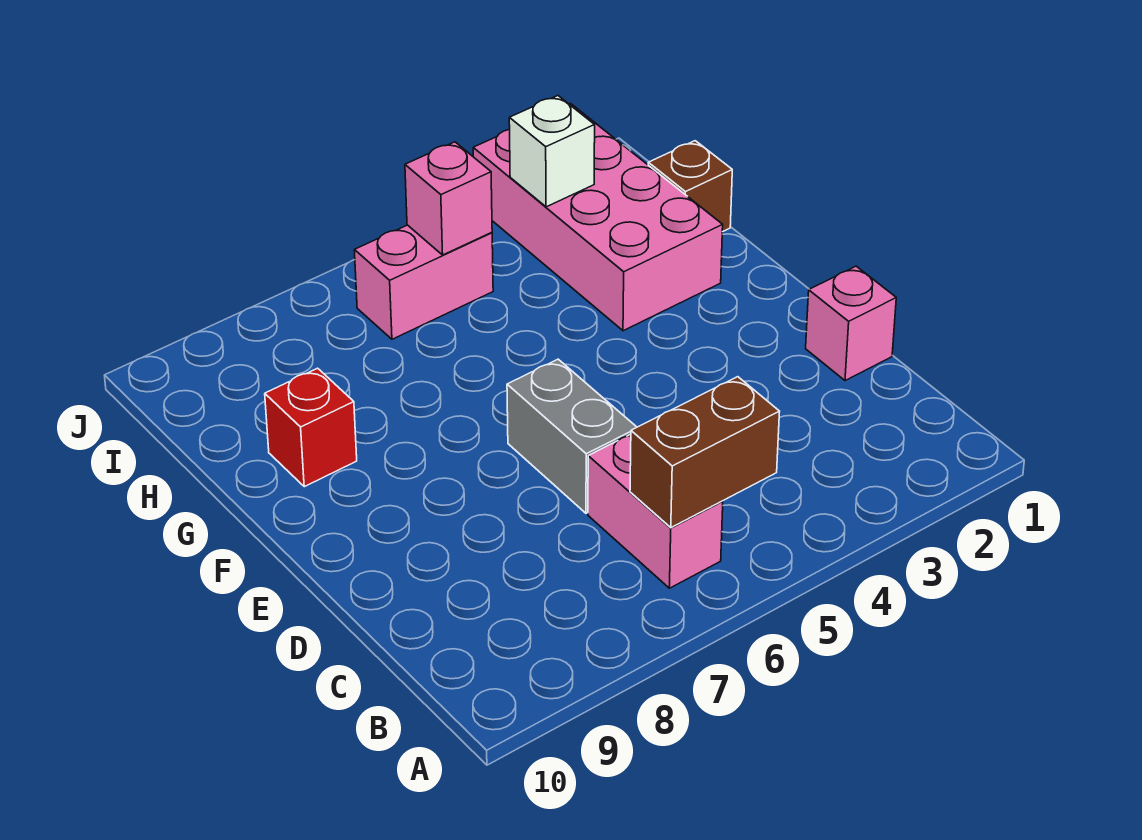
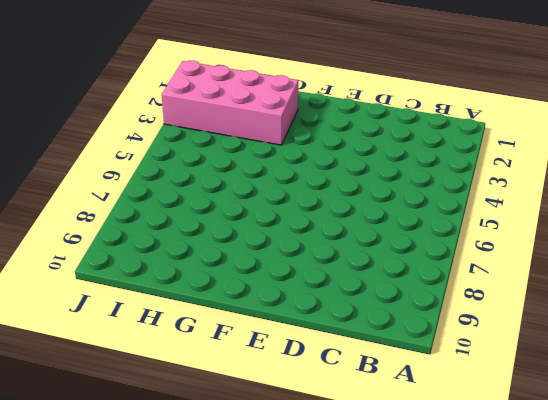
none -> pink brick B6:C6 level 1
none -> pink brick D1 level 1

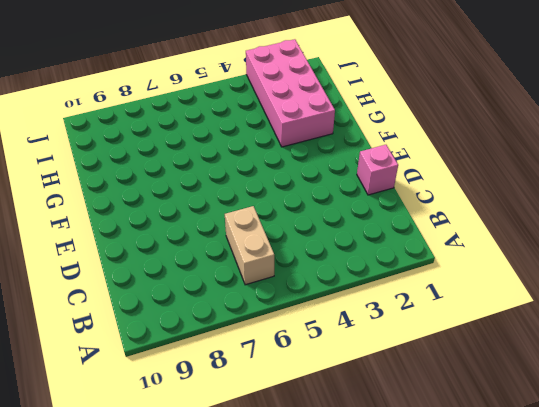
tan brick B6:C6 level 1 -> pink brick B6:C6 level 1
none -> grey brick D6:E6 level 1
none -> red brick G9 level 1

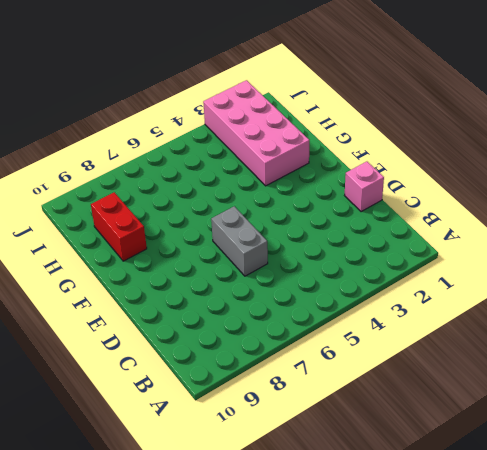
red brick G9:H9 level 1 -> red brick G9 level 1
none -> pink brick B6:C6 level 1
none -> brown brick H1 level 1

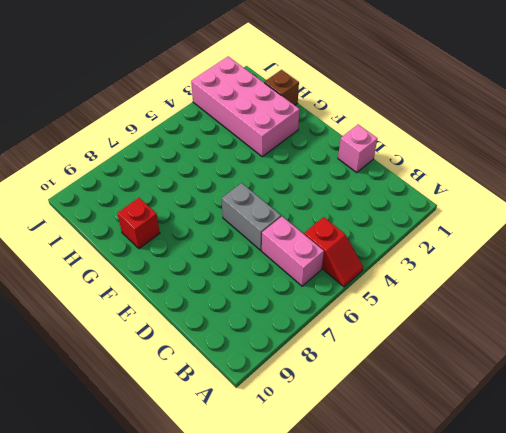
red slope A5:B5 level 1 top B -> none
none -> pink brick I5:I6 level 1
none -> brown brick B5:B6 level 2

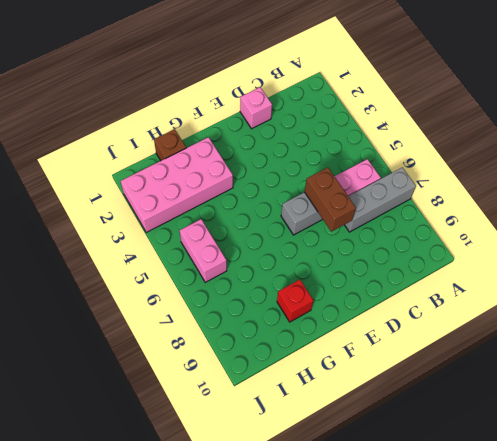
grey brick A7:C7 level 1 -> none
brown brick D6:D7 level 2 -> brown brick B5:B6 level 2
none -> white brick I3 level 2
none -> pink brick I5 level 2

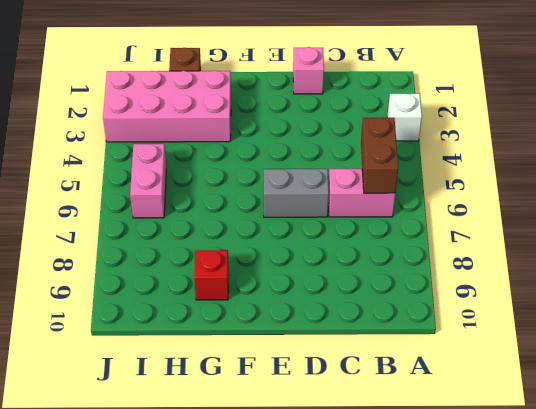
white brick A3 level 1 -> white brick I3 level 2
none -> pink brick I5 level 2

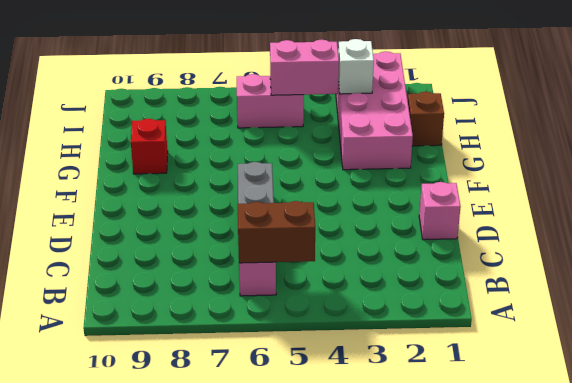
pink brick I4:I5 level 2 -> pink brick I5 level 2

